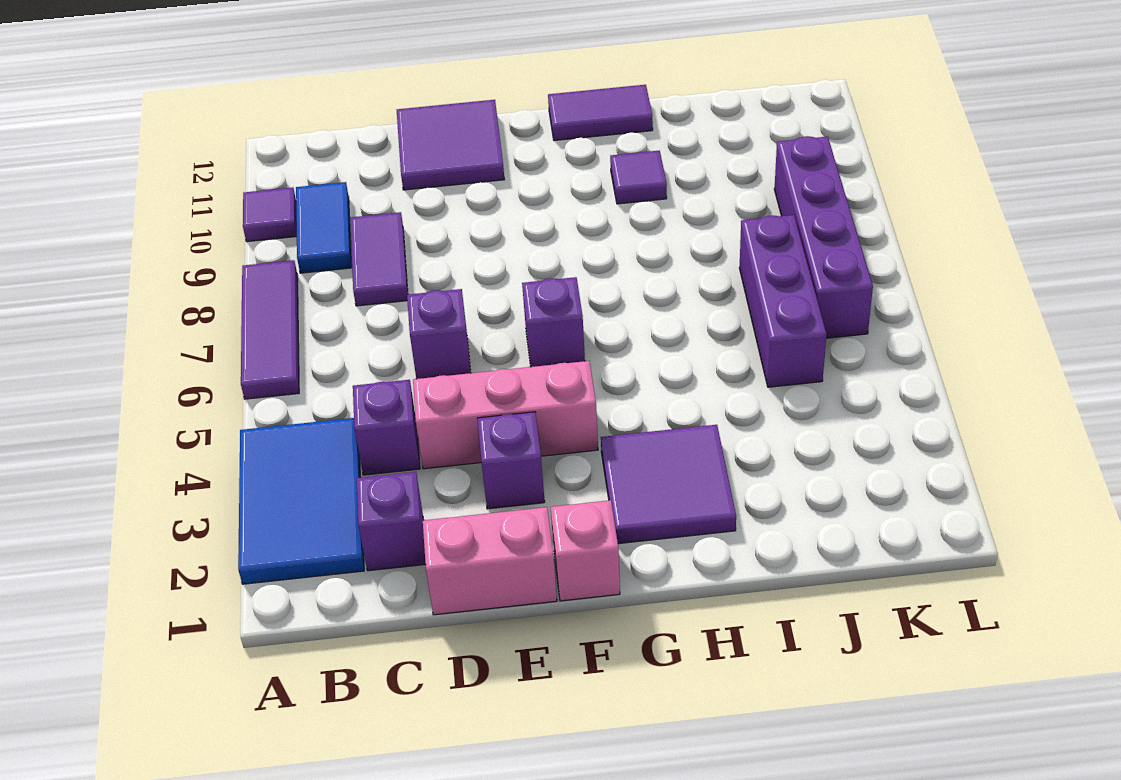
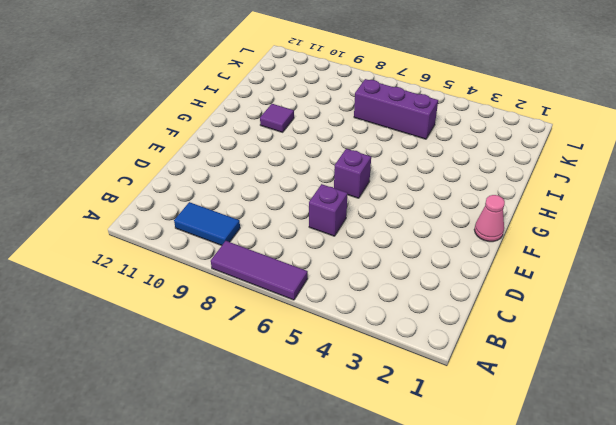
pink cone F1 level 1 -> pink brick F1 level 1
none -> blue tile A2:B4 level 1
none -> purple tile A10 level 1
none -> purple brick C2 level 1

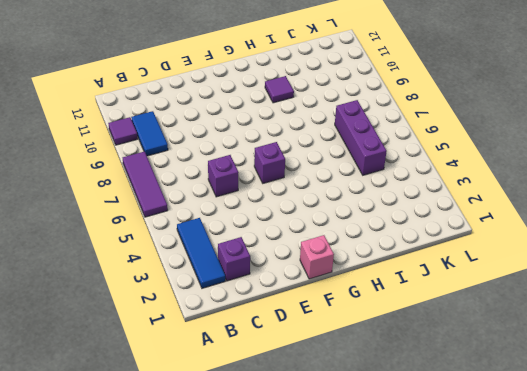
blue tile B2:B4 level 1 -> blue tile A2:B4 level 1
none -> purple brick C4 level 1
none -> purple tile C8:C9 level 1
none -> pink brick D1:E1 level 1

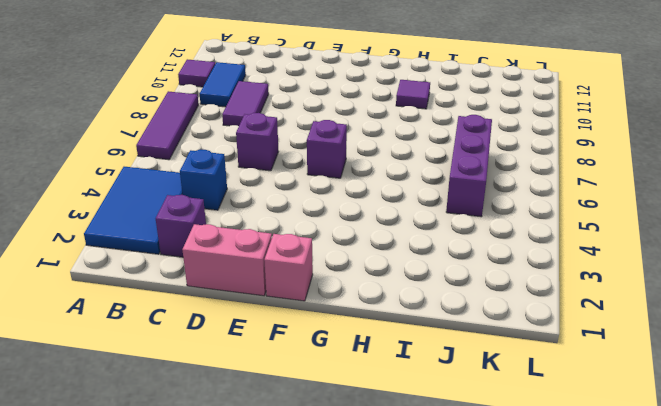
blue brick C4 level 1 -> purple brick C4 level 1
none -> pink brick D4:F4 level 1
none -> purple tile D11:E12 level 1
none -> purple brick E3 level 1

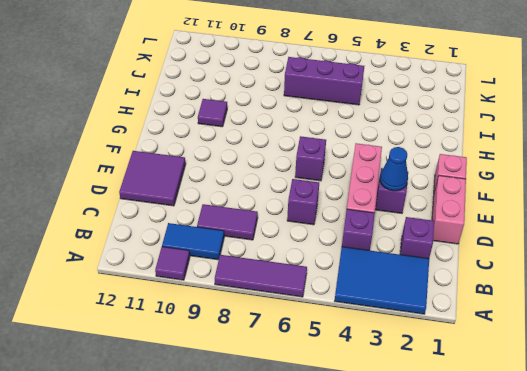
blue cone E3 level 2 -> none
none -> purple tile G2:H3 level 1
none -> purple tile G12:H12 level 1
none -> purple brick K6:K9 level 1

